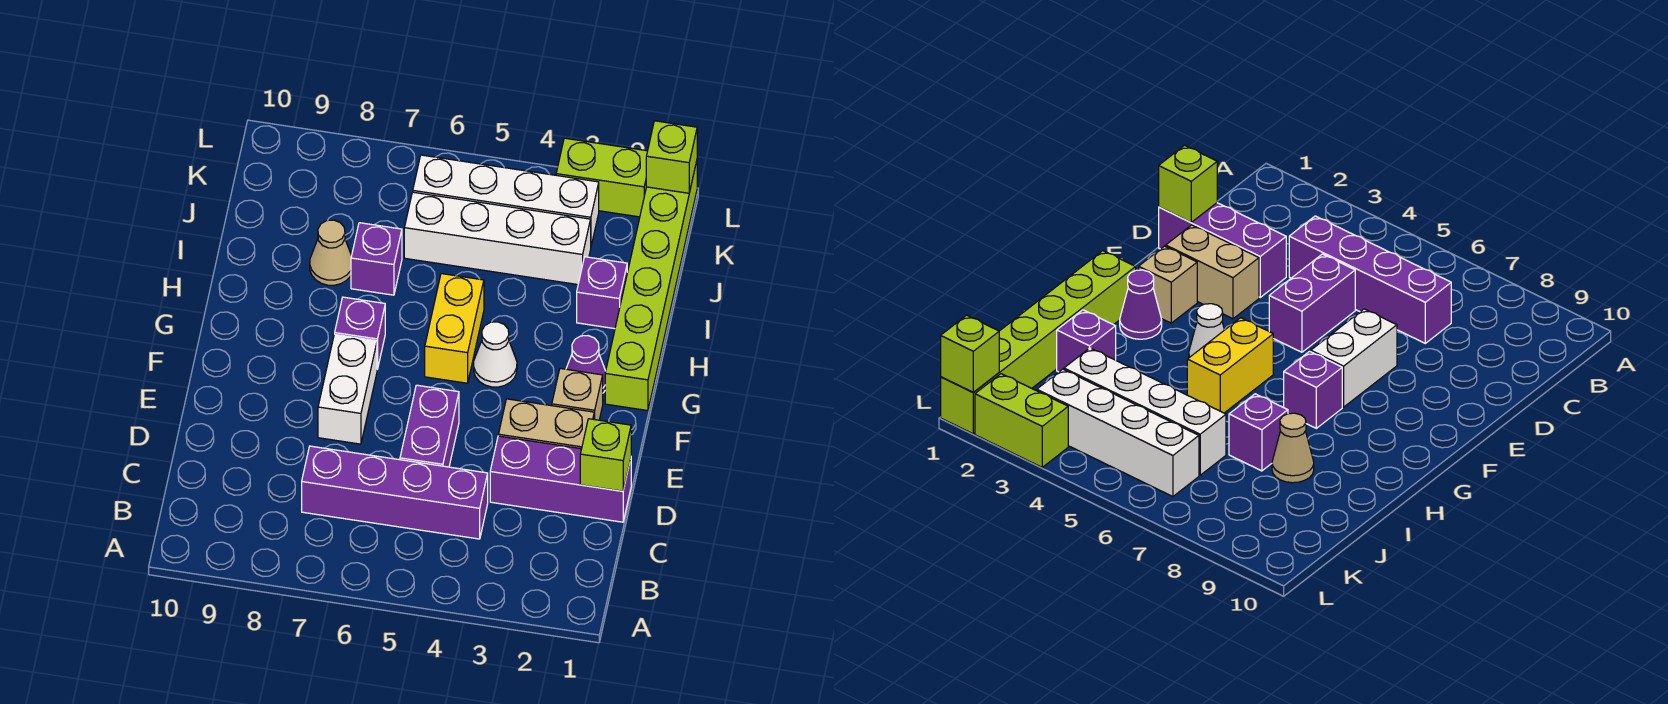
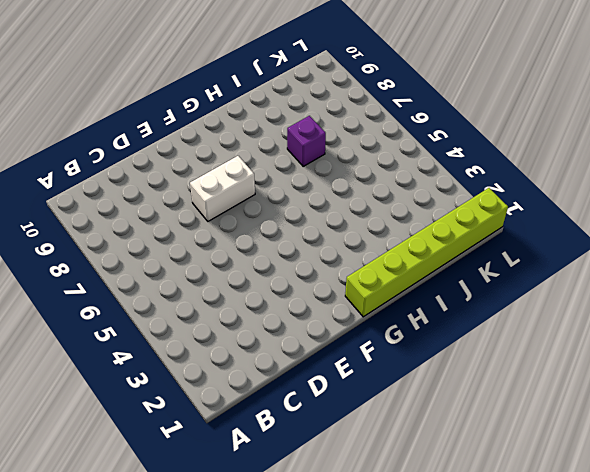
none -> purple brick C4:C7 level 1
none -> purple brick D1:D3 level 1
none -> purple brick D5:E5 level 1

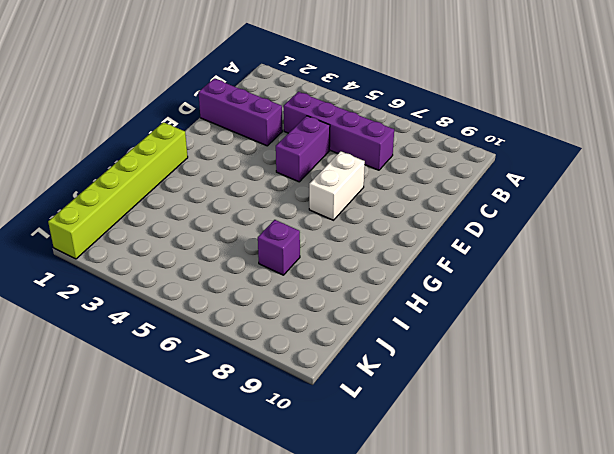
none -> tan brick E2:E3 level 1
none -> tan brick F2 level 1
none -> purple cone G2 level 1

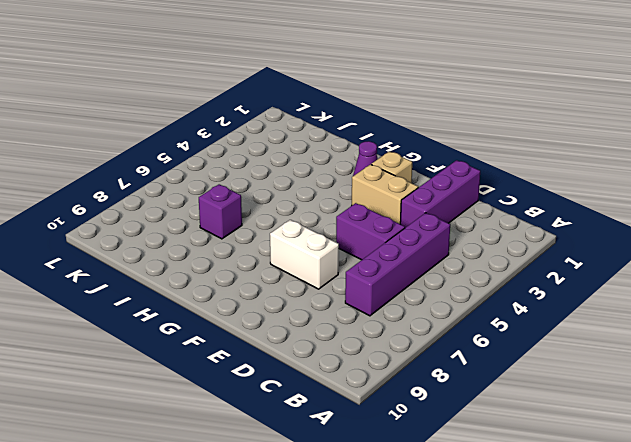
tan brick E3:F3 level 1 -> tan brick E2:E3 level 1
none -> lime brick G1:L1 level 1
none -> white cone G4 level 1
none -> yellow brick G5:H5 level 1

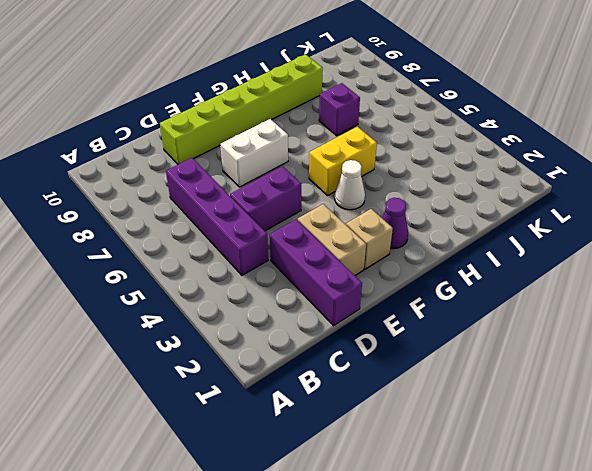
lime brick D9:I9 level 1 -> lime brick G1:L1 level 1
none -> purple brick G7 level 1
none -> purple brick I2 level 1
none -> tan cone I8 level 1

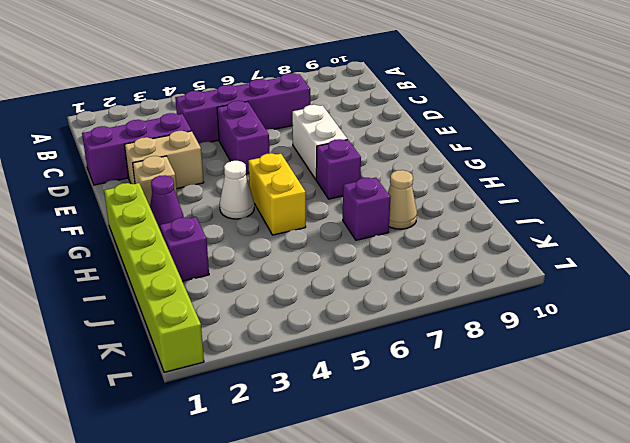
none -> white brick J3:J6 level 1
none -> white brick K3:K6 level 1
none -> lime brick L2:L3 level 1

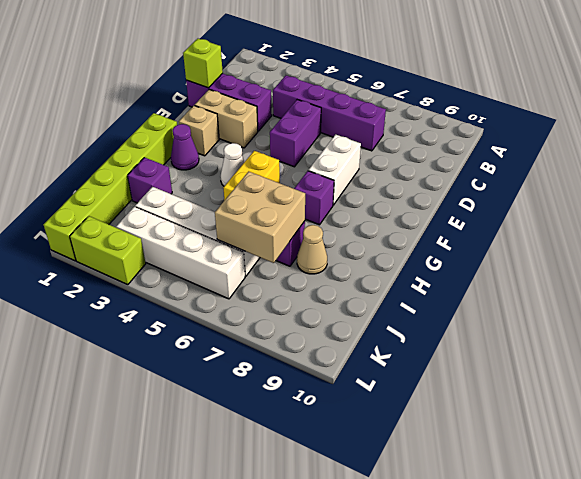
tan brick I6:J7 level 2 -> none
none -> lime brick L1 level 2

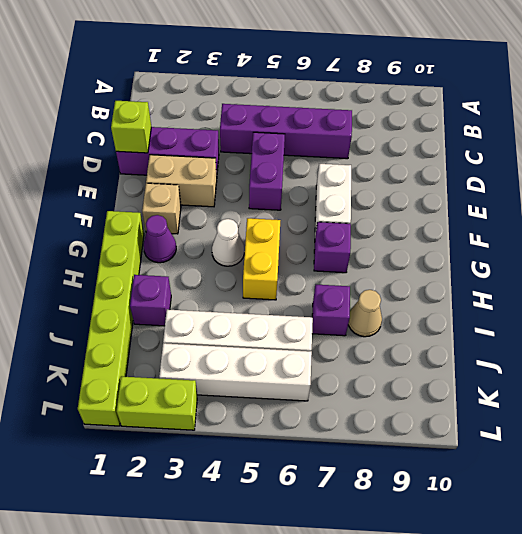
none -> lime brick L1 level 2

